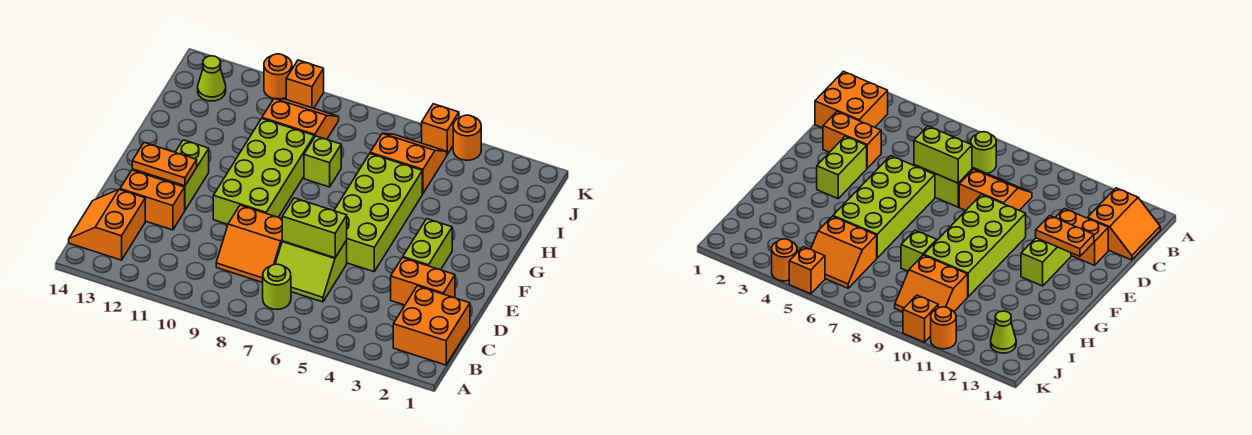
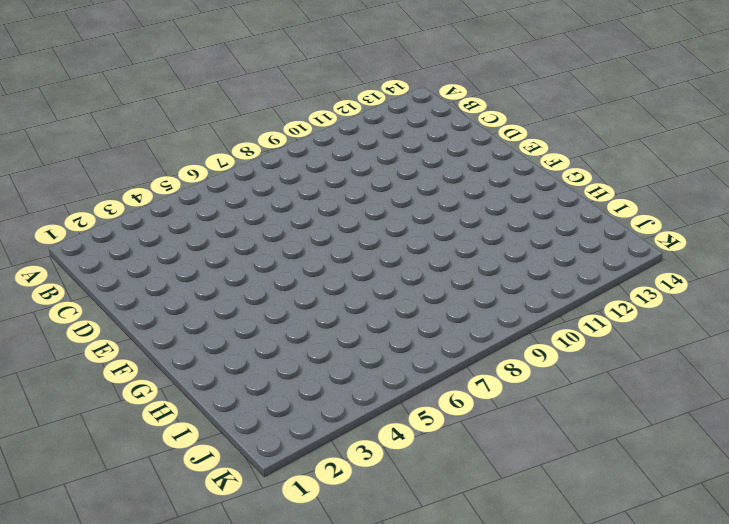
none -> orange brick B1:C2 level 1
none -> lime round brick B7 level 1
none -> orange slope B13:C14 level 1 top 13

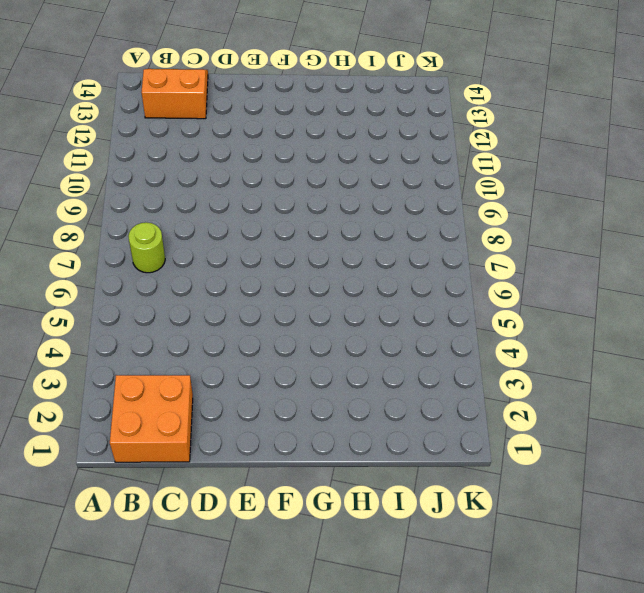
none -> lime slope C6:D7 level 1 top D
none -> orange slope C8:D9 level 1 top D
none -> orange brick D2:D3 level 1

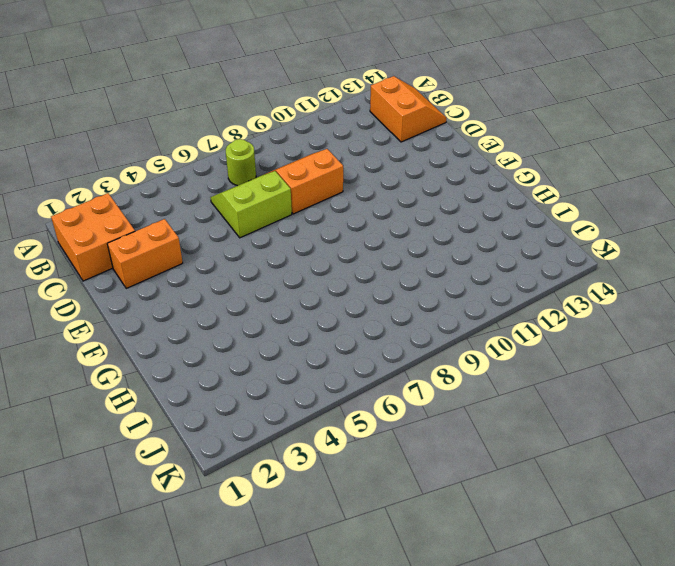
none -> orange brick D12:D13 level 1
none -> lime brick E3:F3 level 1
none -> lime brick E5:H6 level 1

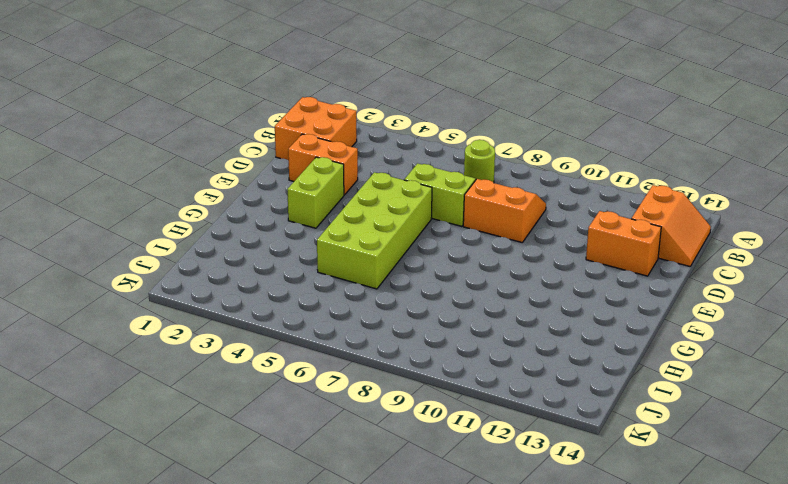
none -> lime brick E9:H10 level 1
none -> lime brick E12:F12 level 1
none -> lime brick H8 level 1

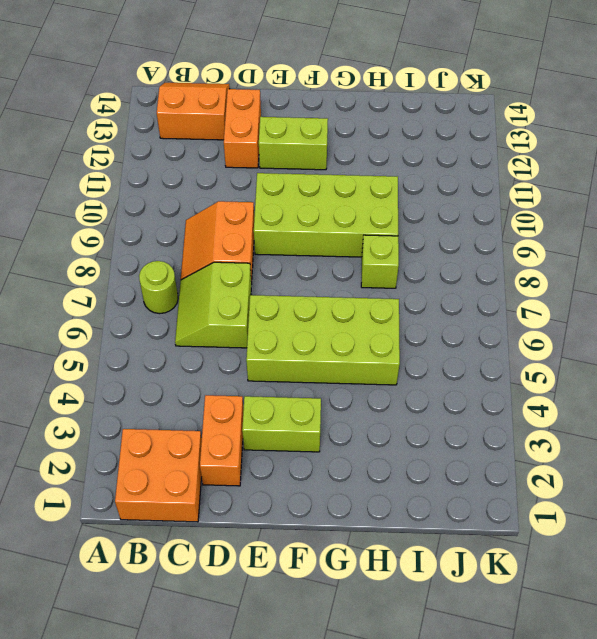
none -> orange slope I5:J6 level 1 top I
none -> orange slope I9:J10 level 1 top I
none -> lime cone J13 level 1

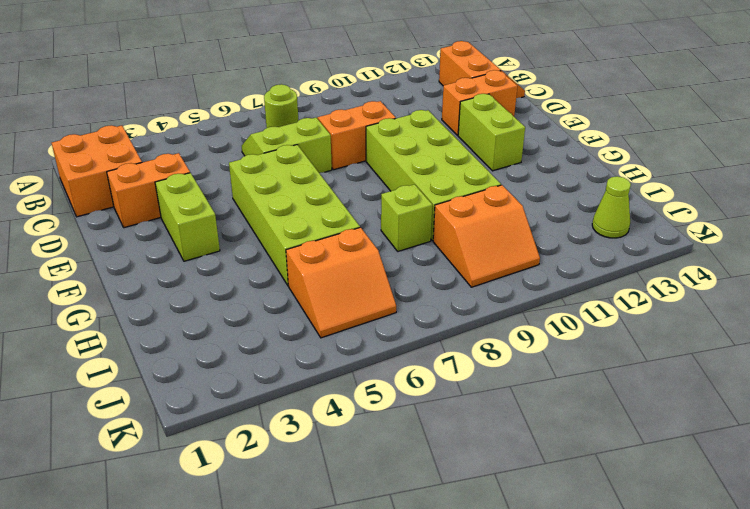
none -> orange round brick K4 level 1
none -> orange brick K5 level 1
none -> orange brick K10 level 1

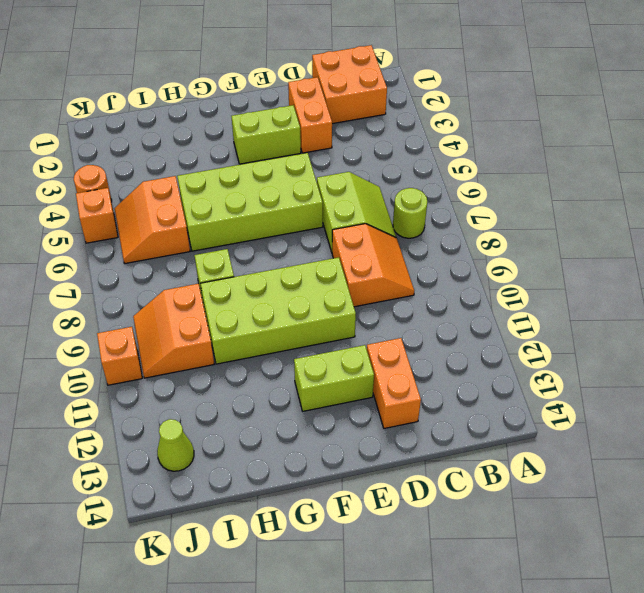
none -> orange slope B13:C14 level 1 top 13
none -> orange round brick K11 level 1
none -> lime brick D6:D7 level 2

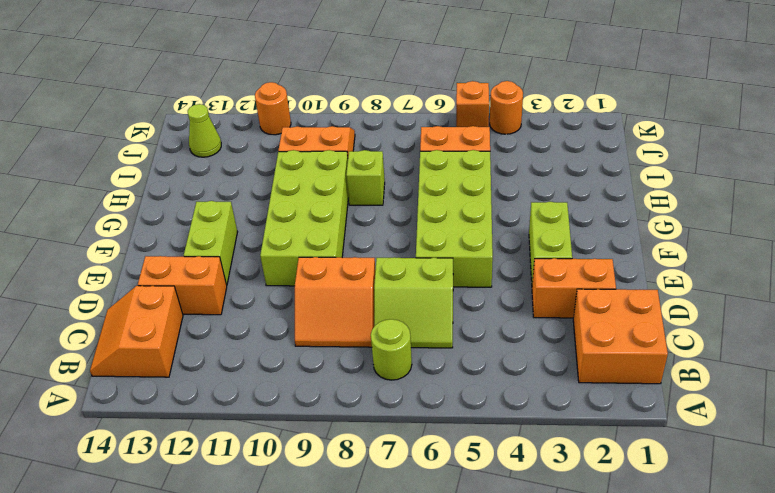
none -> orange brick K10 level 1
none -> lime brick D6:D7 level 2
none -> orange plate E12:E13 level 2

